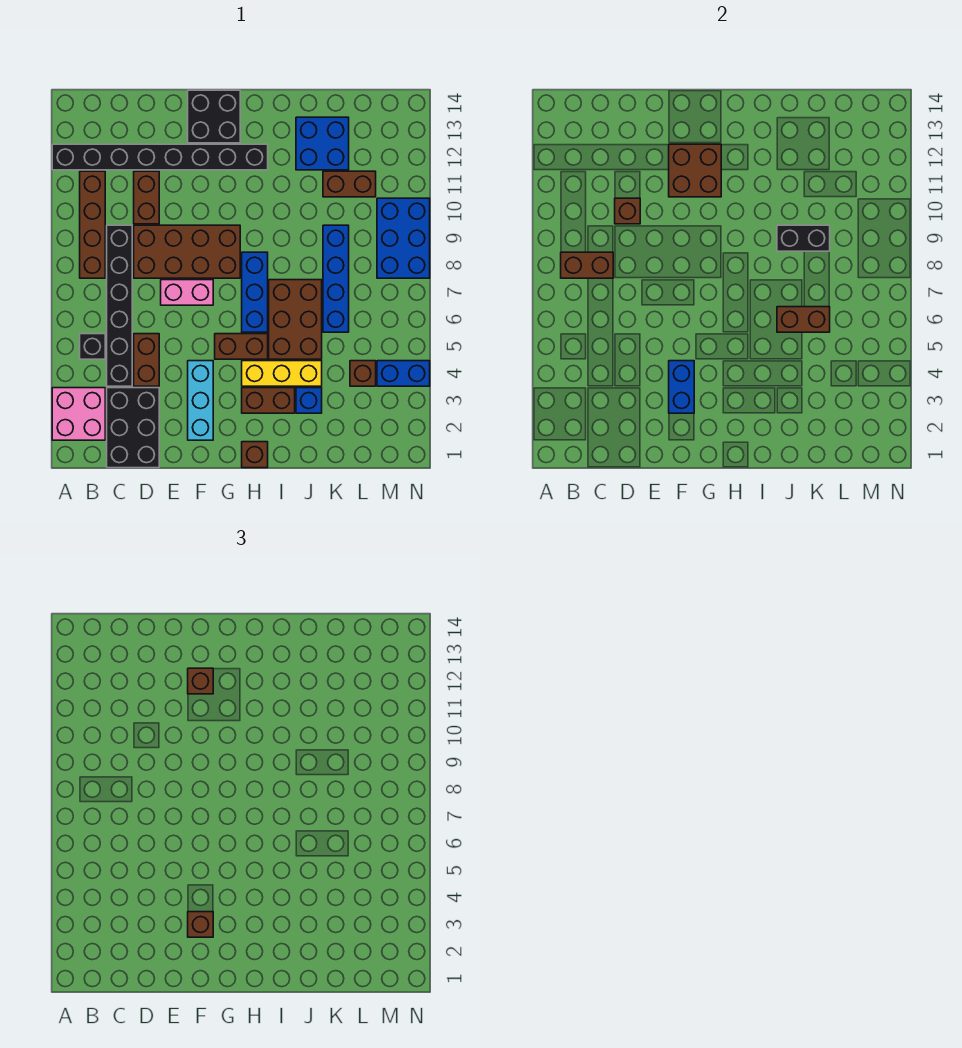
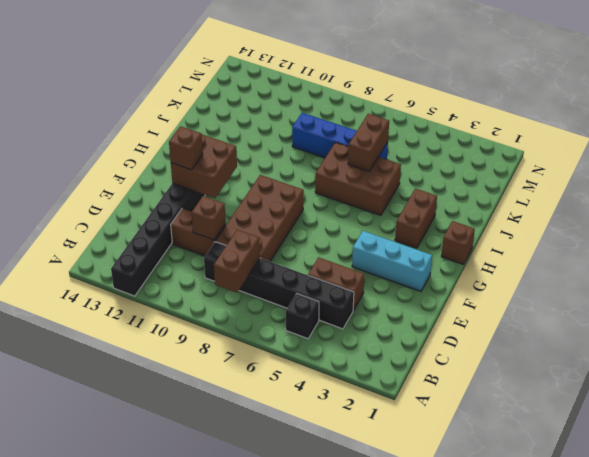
none -> pink brick A2:B3 level 1
none -> brown brick B8:B11 level 1
none -> black brick C1:D3 level 1
none -> pink brick E7:F7 level 1

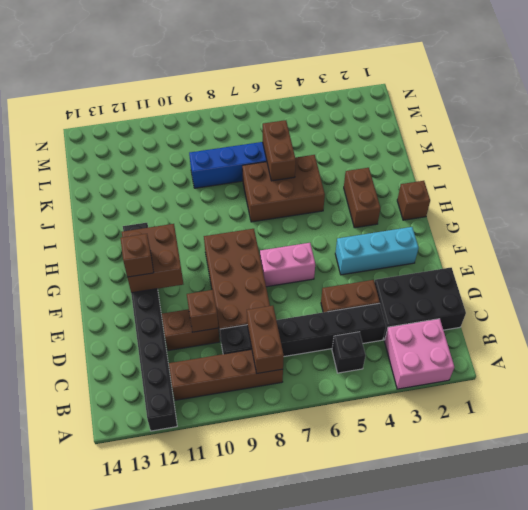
pink brick F6:F7 level 1 -> pink brick E7:F7 level 1
none -> black brick F13:G14 level 1
none -> brown brick G5:H5 level 1
none -> yellow brick H4:J4 level 1
none -> blue brick H6:H8 level 1

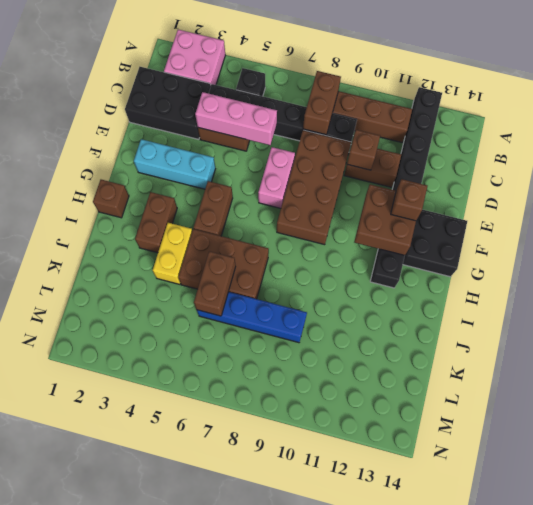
pink brick D4:D6 level 2 -> none
yellow brick I4:J4 level 1 -> yellow brick H4:J4 level 1
none -> blue brick H6:H8 level 1
none -> blue brick J3 level 1
none -> blue brick J12:K13 level 1
none -> brown brick K11:L11 level 1

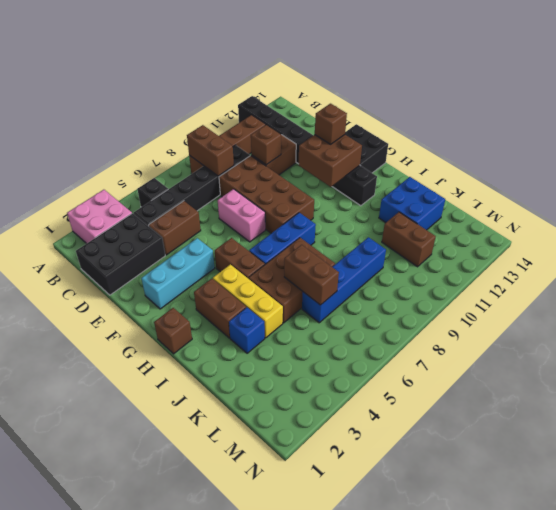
none -> brown brick L4 level 1
none -> blue brick M4:N4 level 1
none -> blue brick M8:N10 level 1
none -> blue brick F3:F4 level 2

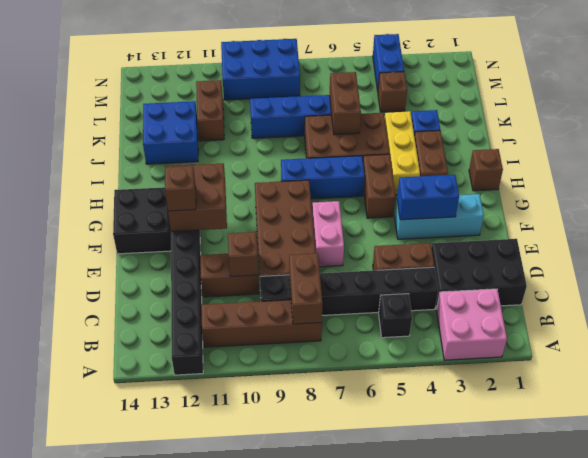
none -> black brick J9:K9 level 2
none -> brown brick F3 level 3

